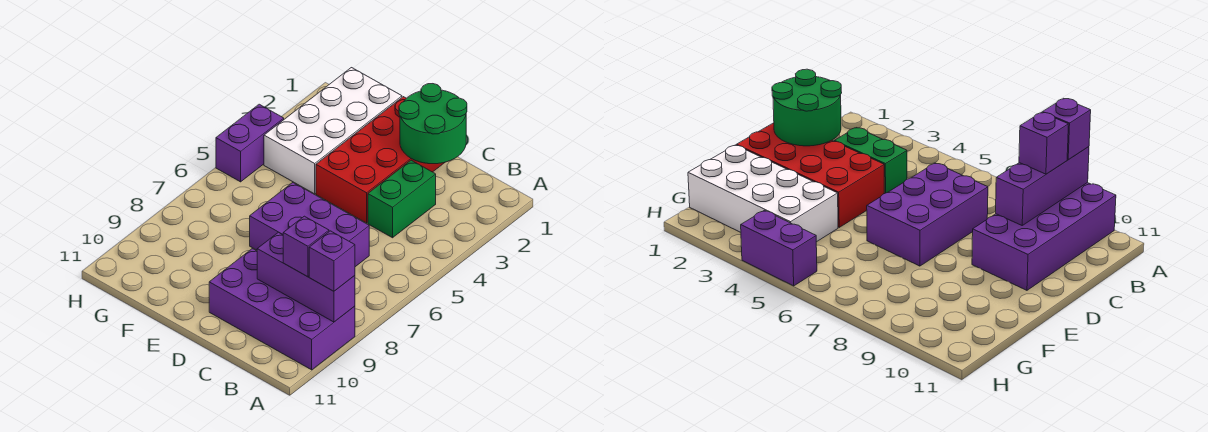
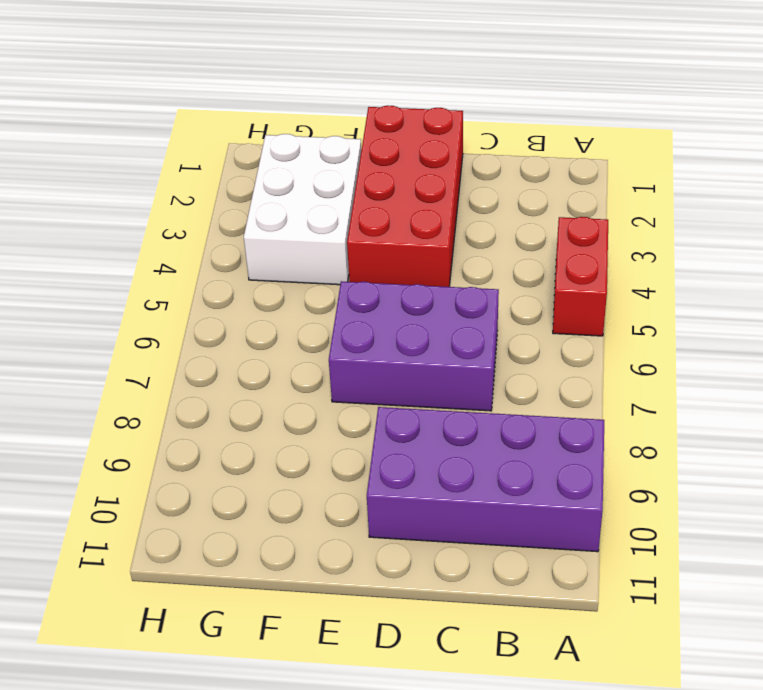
red brick A4:A5 level 1 -> none
white brick F2:G4 level 1 -> white brick F1:G4 level 1
none -> green brick C3:C4 level 1
none -> purple brick H4:H5 level 1

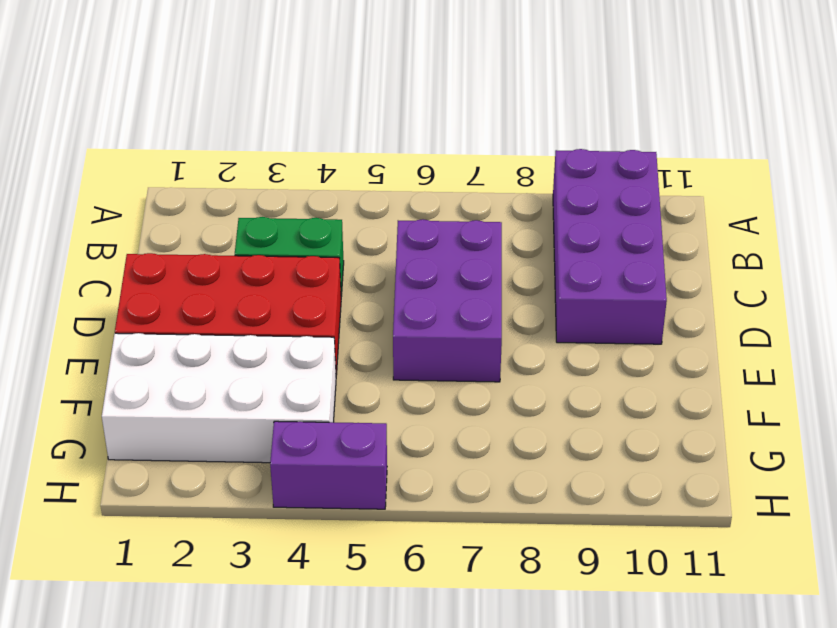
none -> purple brick A9:C9 level 2
none -> green round brick C1:D2 level 2

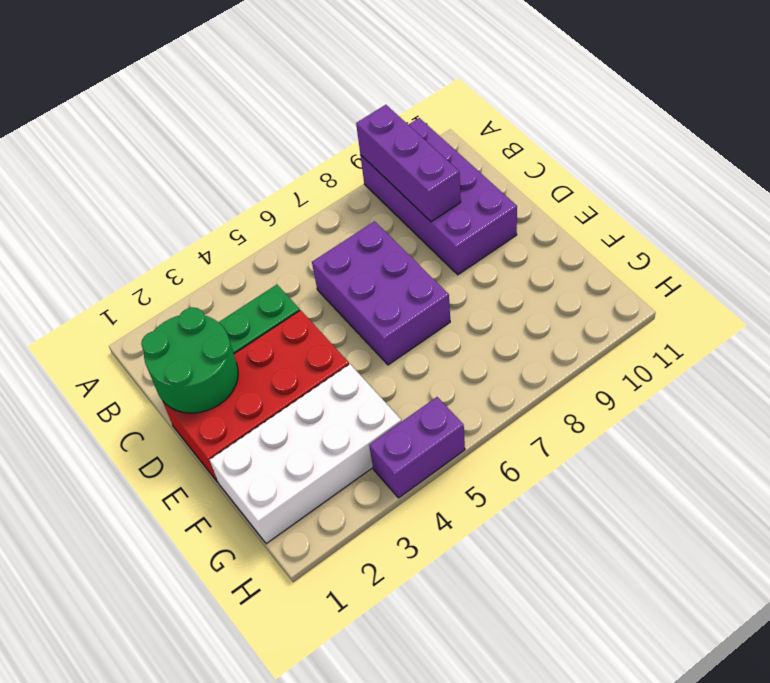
none -> purple brick A9 level 3
none -> purple brick B9 level 3

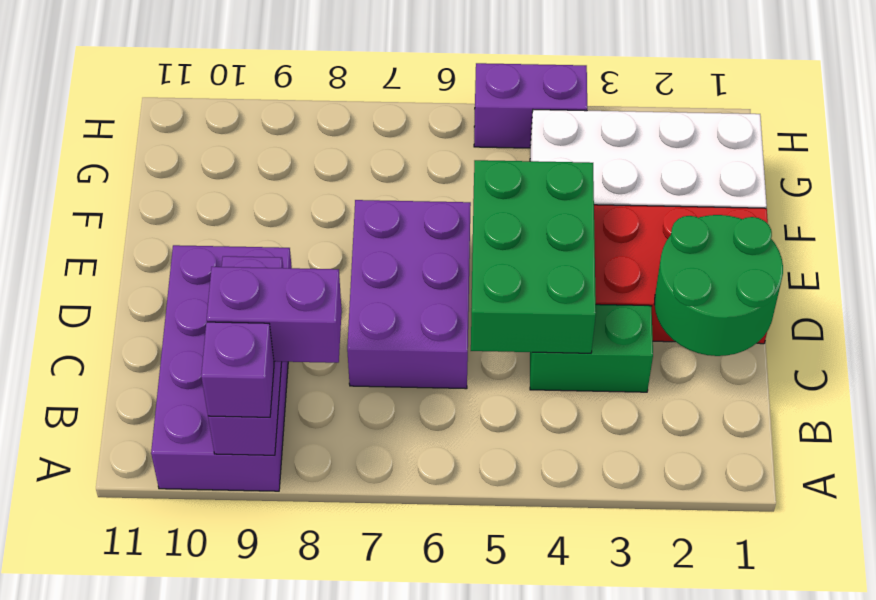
purple brick B8:B9 level 3 -> purple brick B9 level 3
green brick C4:E5 level 2 -> none

